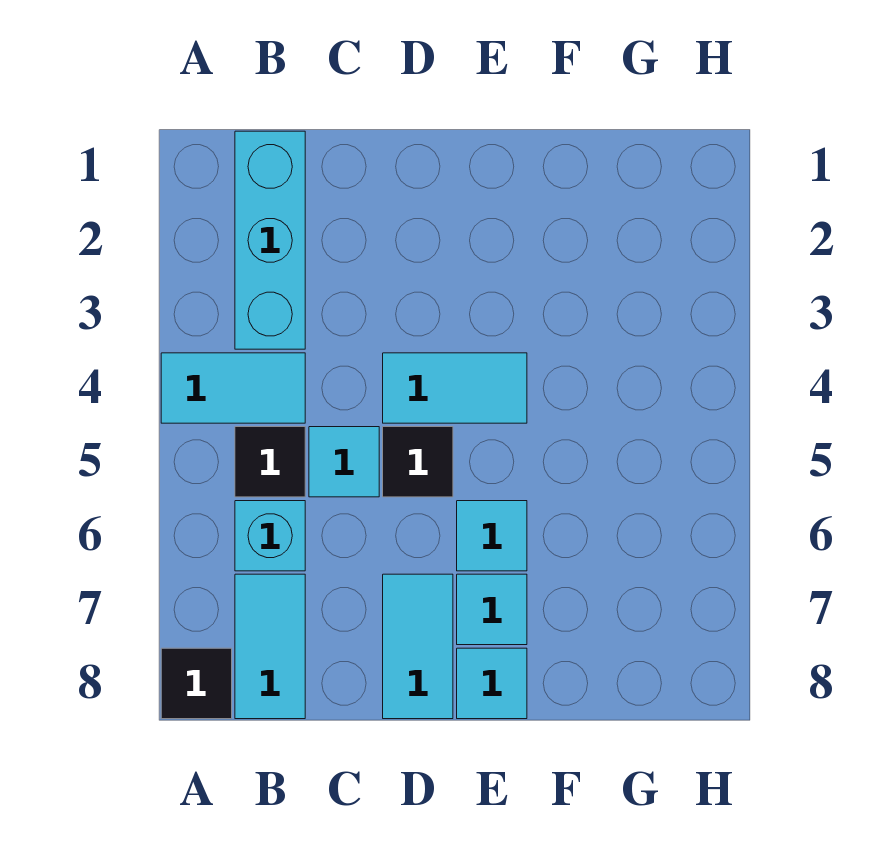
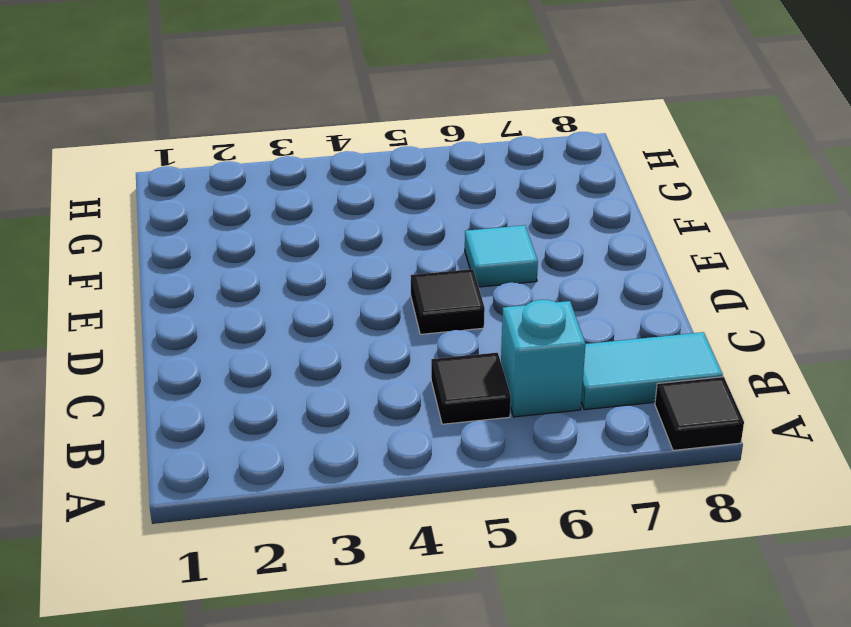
none -> cyan tile A4:B4 level 1
none -> cyan brick B1:B3 level 1
none -> cyan tile C5 level 1

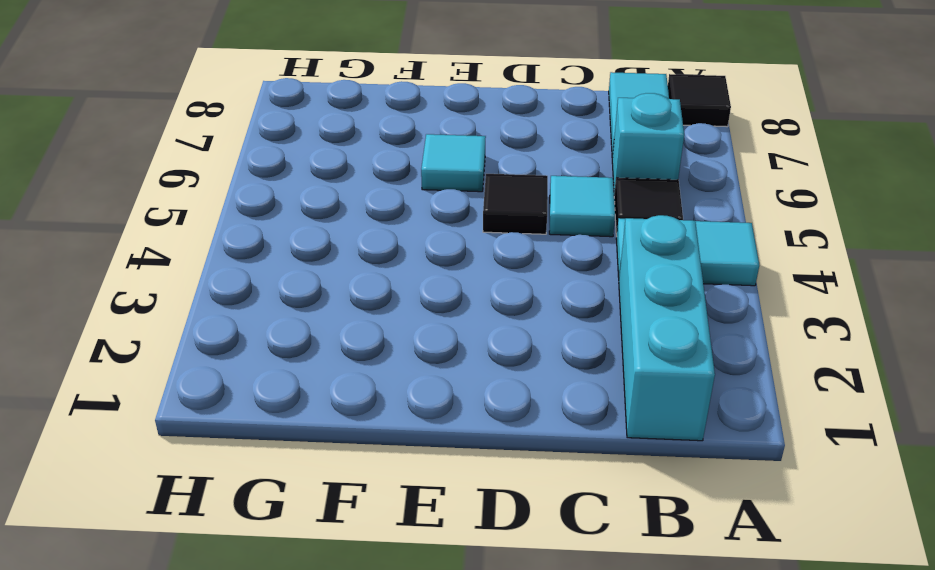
none -> cyan tile D4:E4 level 1
none -> cyan tile D7:D8 level 1
none -> cyan tile E7 level 1

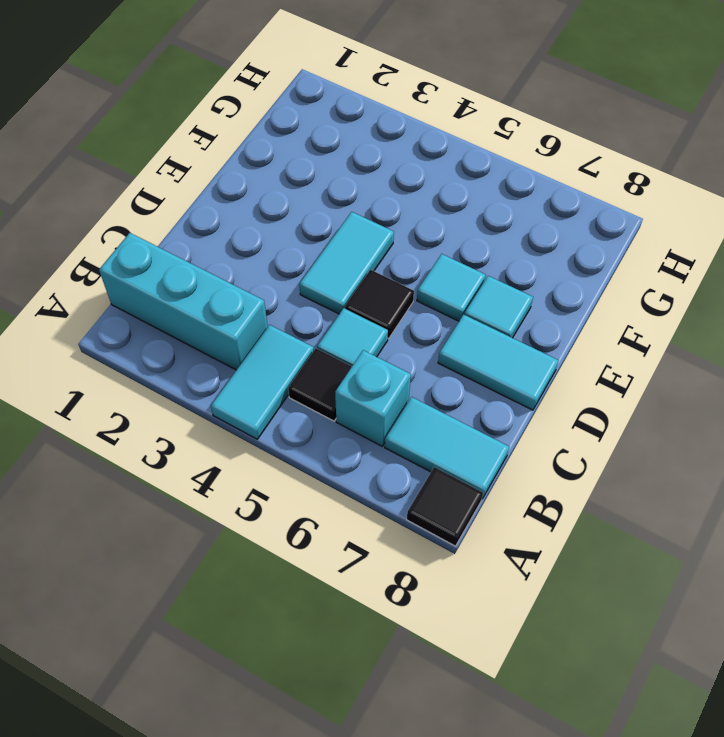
none -> cyan tile E8 level 1

